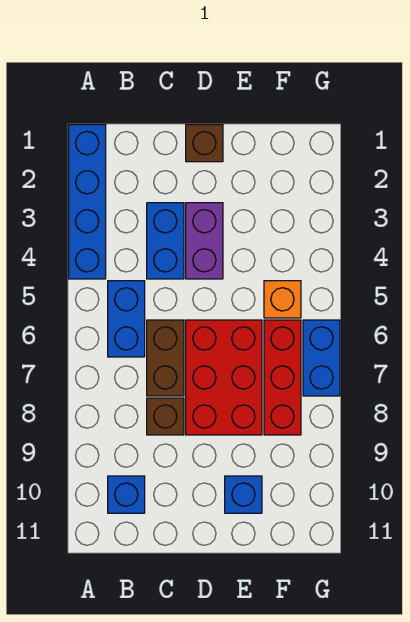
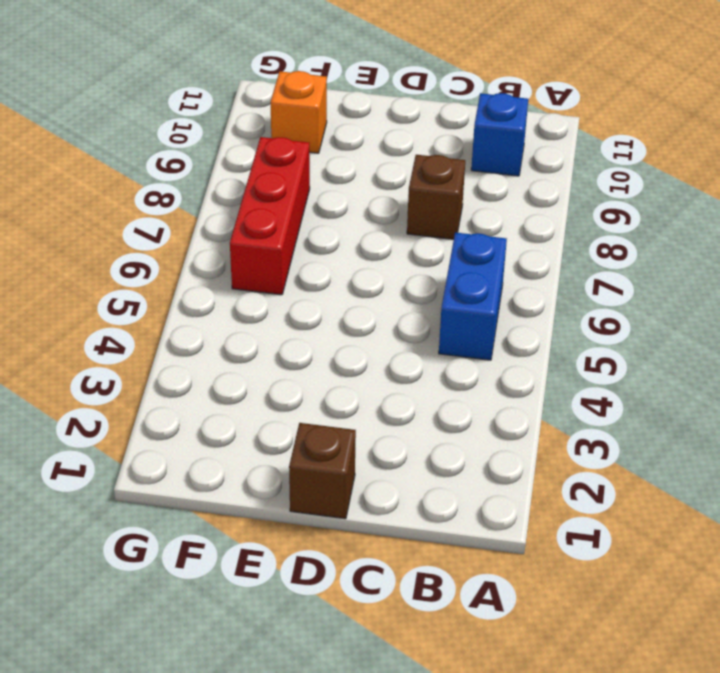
orange brick F10 level 1 -> orange brick F5 level 1
none -> blue brick A1:A4 level 1
none -> blue brick C3:C4 level 1
none -> brown brick C6:C7 level 1

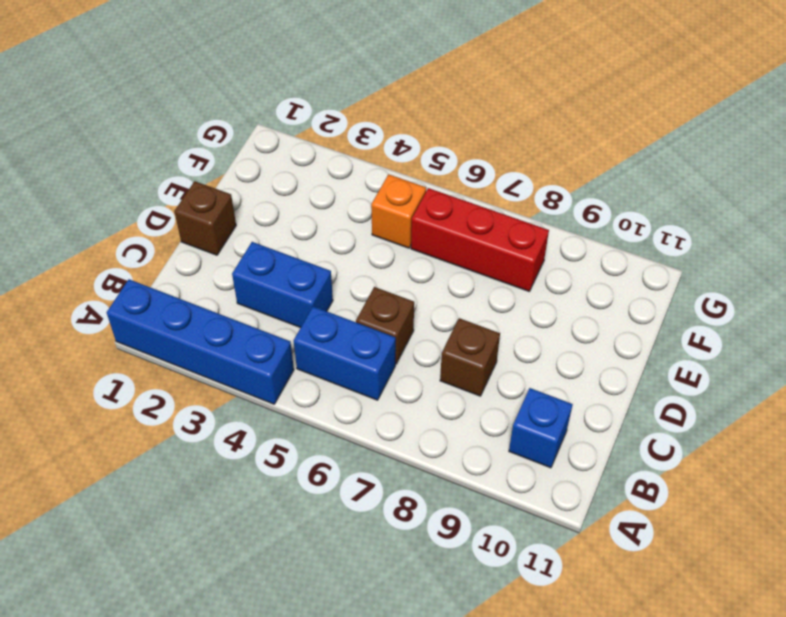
brown brick C6 level 1 -> brown brick C6:C7 level 1
none -> purple brick D3:D4 level 1
none -> red brick D6:E8 level 1
none -> blue brick E10 level 1

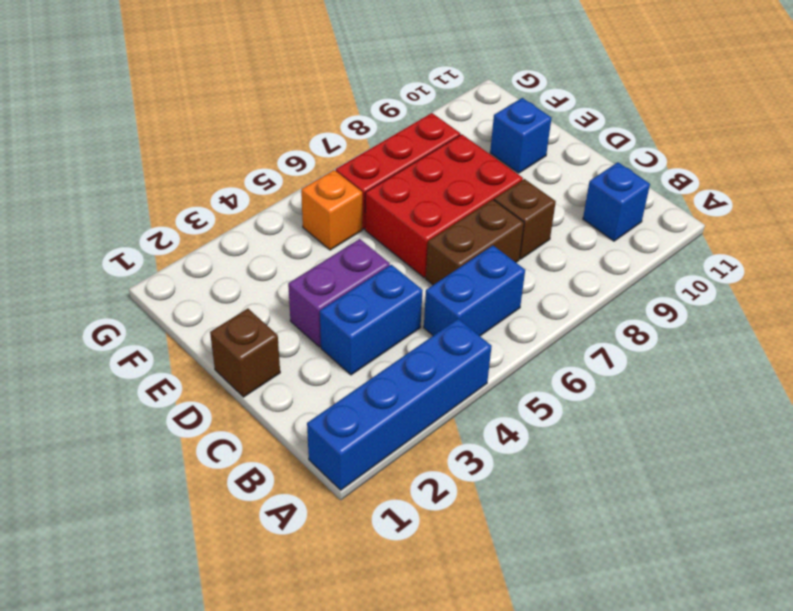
none -> blue brick G6:G7 level 1

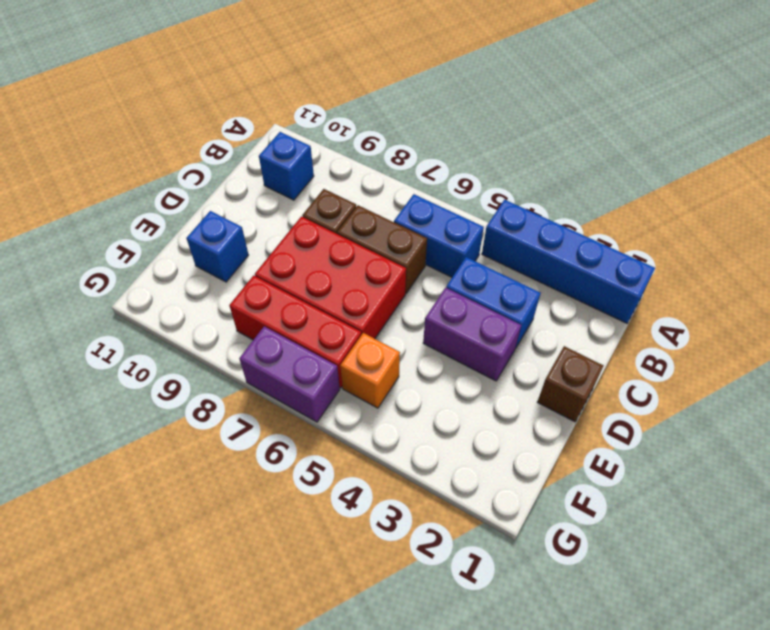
purple brick G6:G7 level 1 -> blue brick G6:G7 level 1

